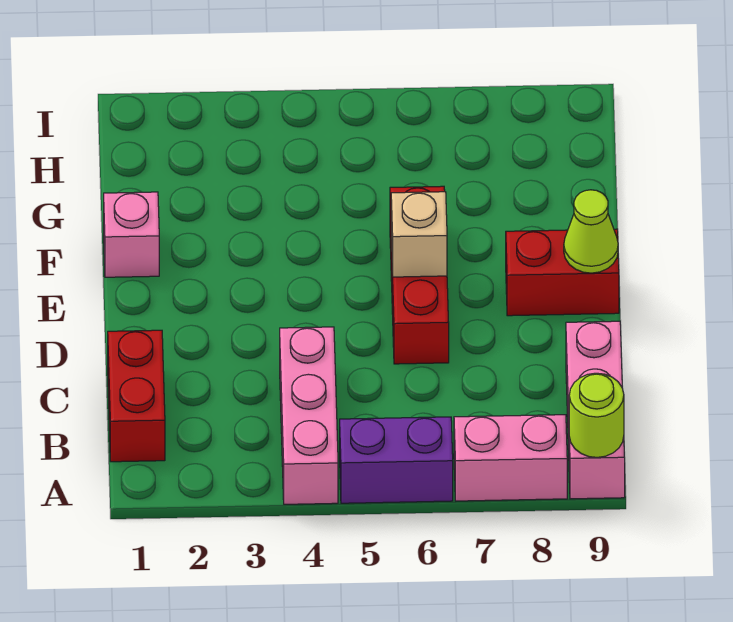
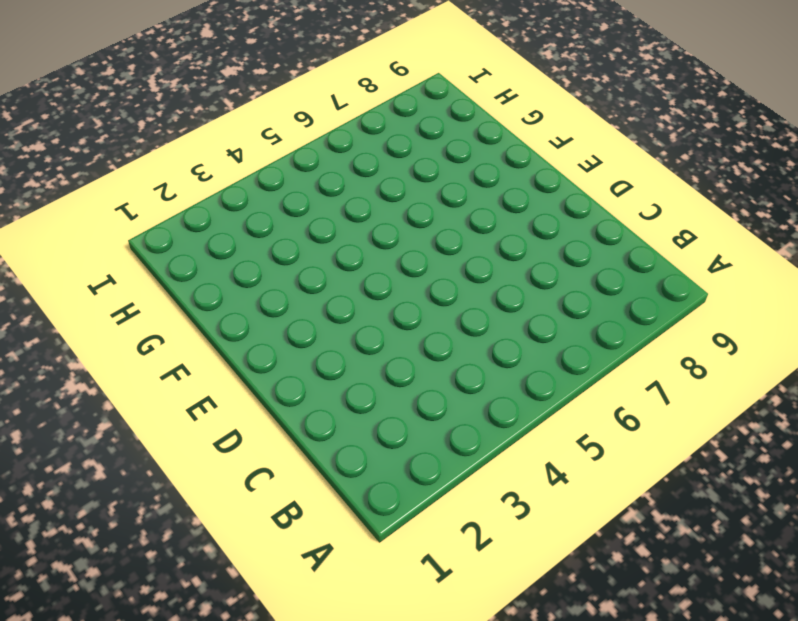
none -> pink brick A4:C4 level 1
none -> purple brick A5:A6 level 1

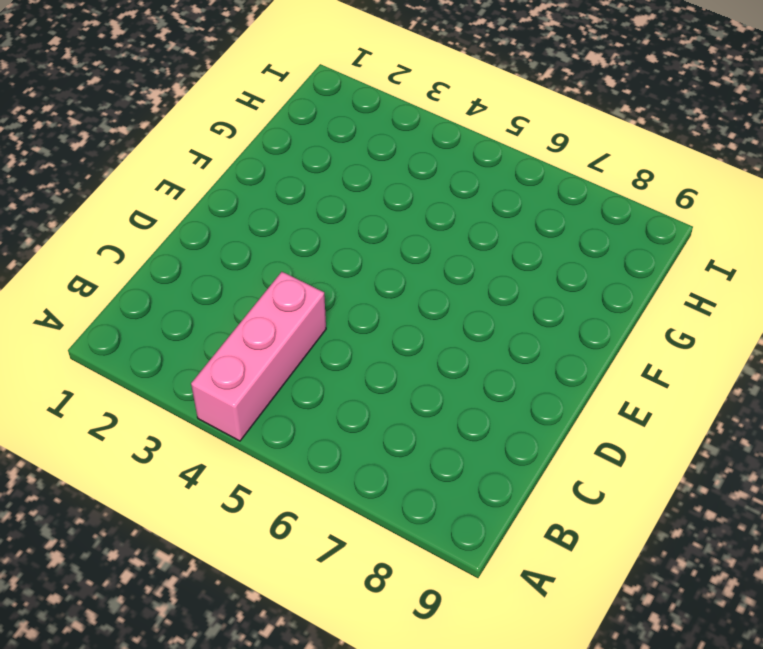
none -> purple brick A5:A6 level 1
none -> pink brick A7:A8 level 1

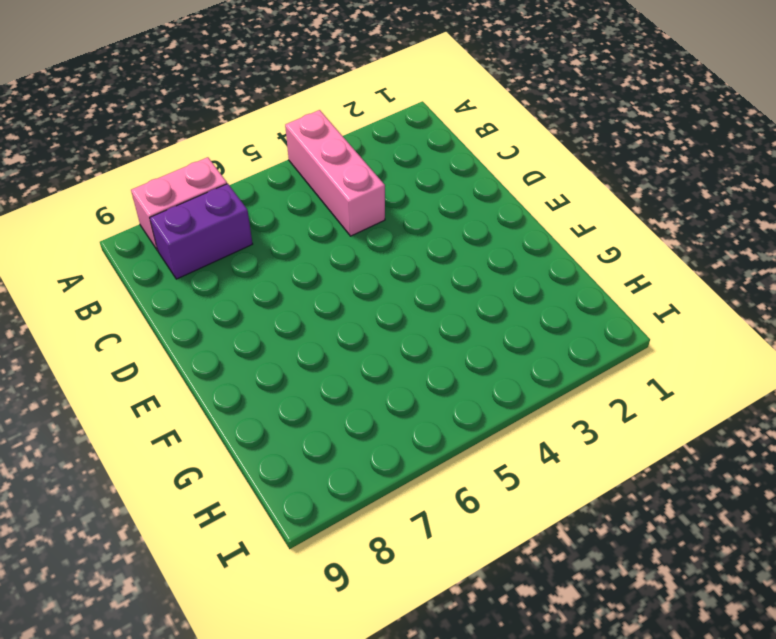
purple brick B7:B8 level 1 -> purple brick A5:A6 level 1
none -> pink brick A9:C9 level 1
none -> red brick B1:C1 level 1

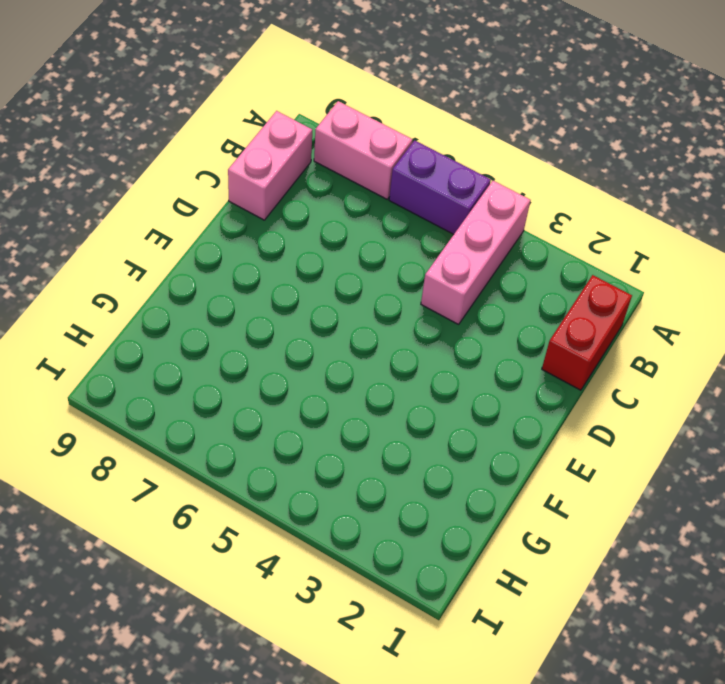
pink brick B9:C9 level 1 -> pink brick A9:C9 level 1
none -> red brick D6:F6 level 1
none -> red brick E8:E9 level 1

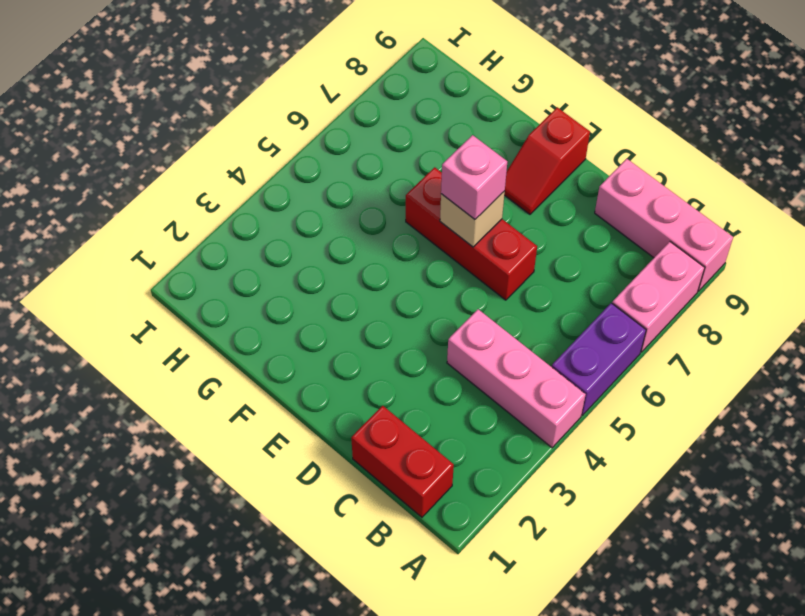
pink brick E6 level 3 -> pink brick F1 level 1
red slope E8:E9 level 1 top 9 -> red brick E8:E9 level 1
none -> lime round brick A9 level 2
none -> lime cone E9 level 2

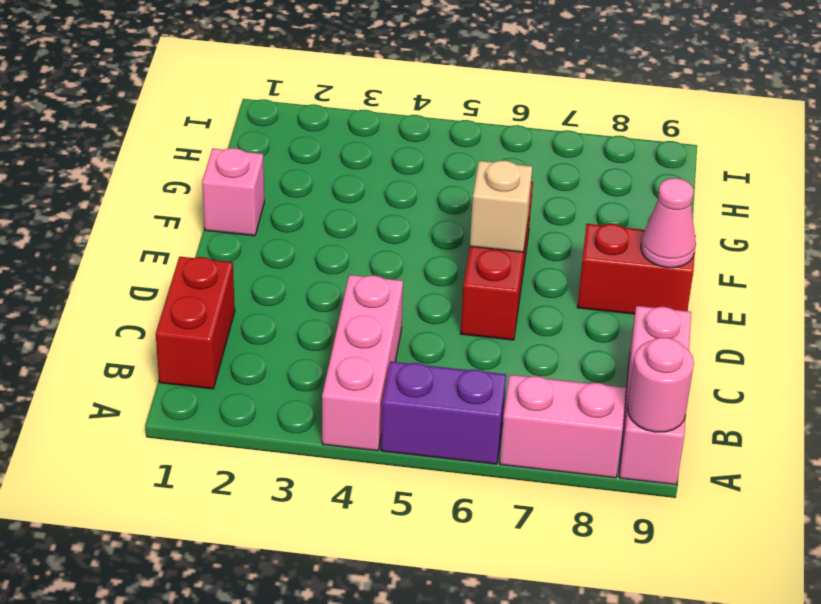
pink round brick A9 level 2 -> lime round brick A9 level 2
pink cone E9 level 2 -> lime cone E9 level 2

